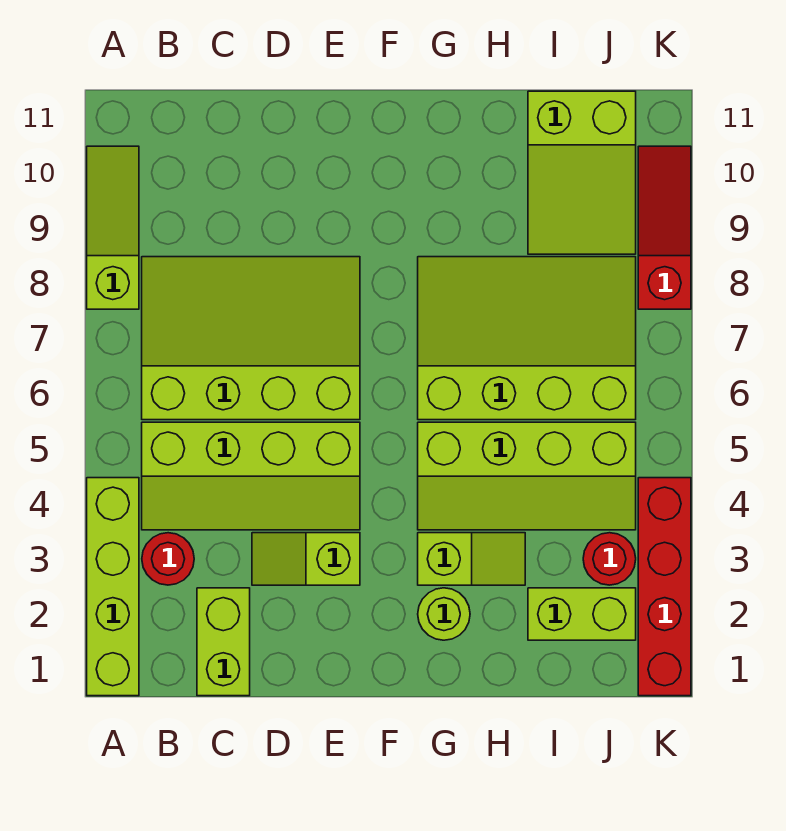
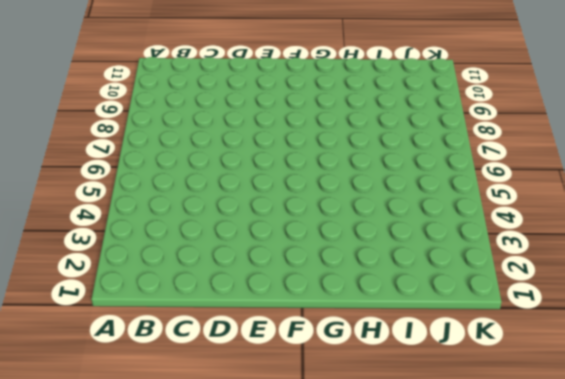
none -> lime brick A1:A4 level 1
none -> lime slope A8:A10 level 1 top 8
none -> red round brick B3 level 1

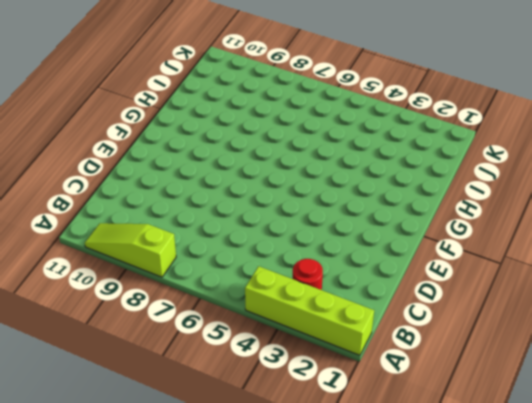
none -> lime slope B4:E5 level 1 top 5
none -> lime slope B6:E8 level 1 top 6
none -> lime brick C1:C2 level 1

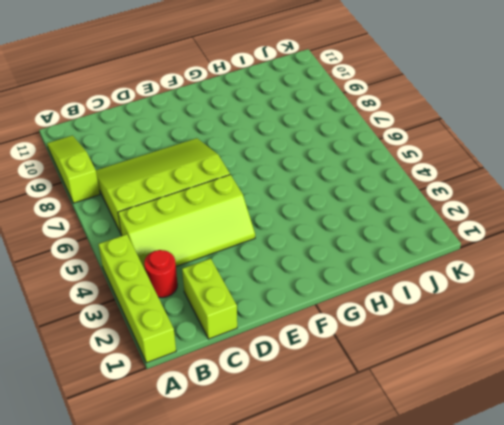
none -> lime slope D3:E3 level 1 top E
none -> lime round brick G2 level 1
none -> lime slope G3:H3 level 1 top G

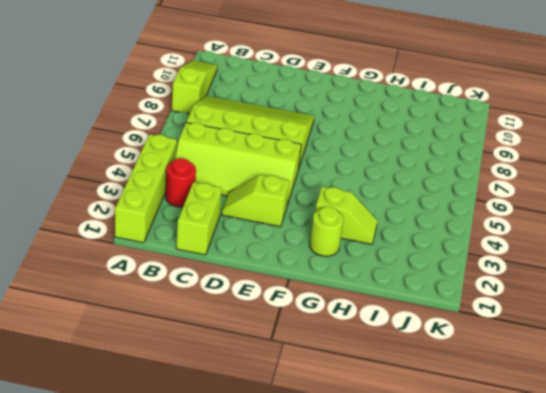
none -> lime slope G4:J5 level 1 top 5
none -> lime slope G6:J8 level 1 top 6
none -> lime brick I2:J2 level 1

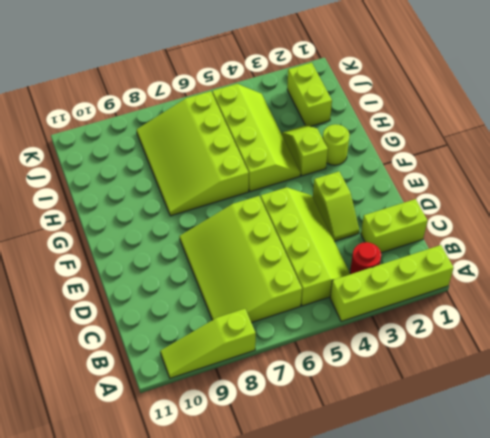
none -> lime slope I9:J11 level 1 top 11
none -> red round brick J3 level 1
none -> red brick K1:K4 level 1

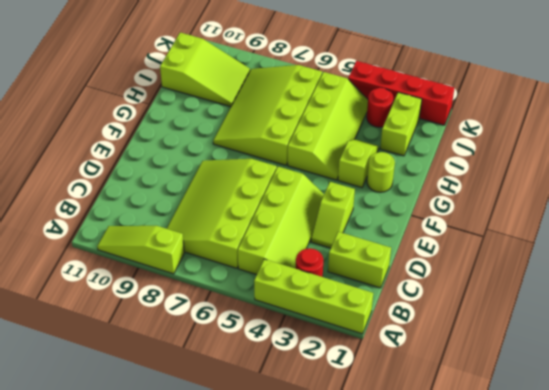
none -> red slope K8:K10 level 1 top 8

